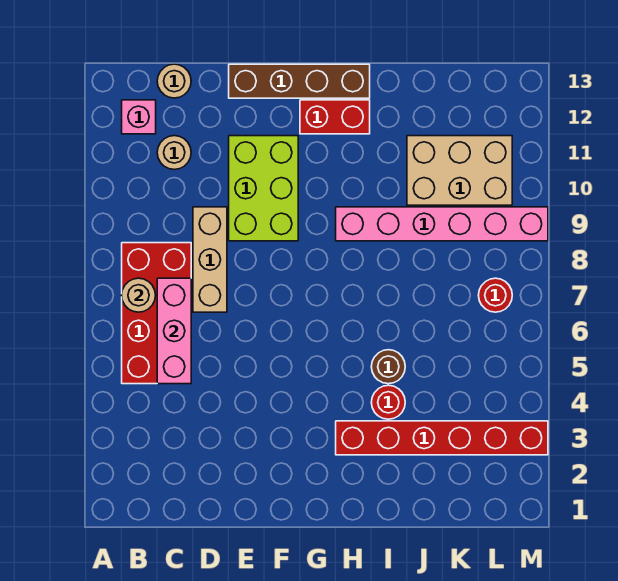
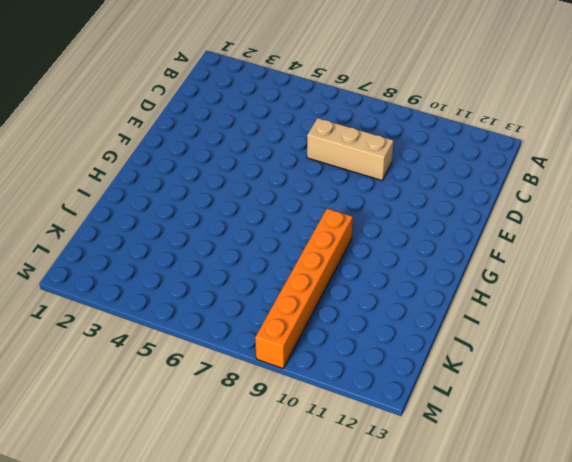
orange brick H9:M9 level 1 -> pink brick H9:M9 level 1
none -> red brick B5:C8 level 1
none -> pink brick B12 level 1
none -> tan round brick C11 level 1

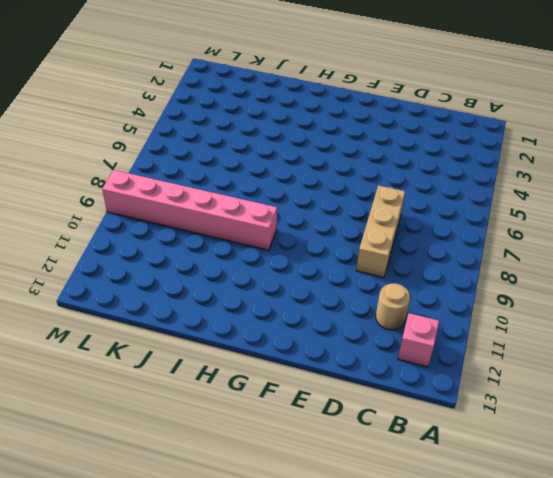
none -> red brick B5:C8 level 1
none -> tan round brick C13 level 1
none -> lime brick E9:F11 level 1

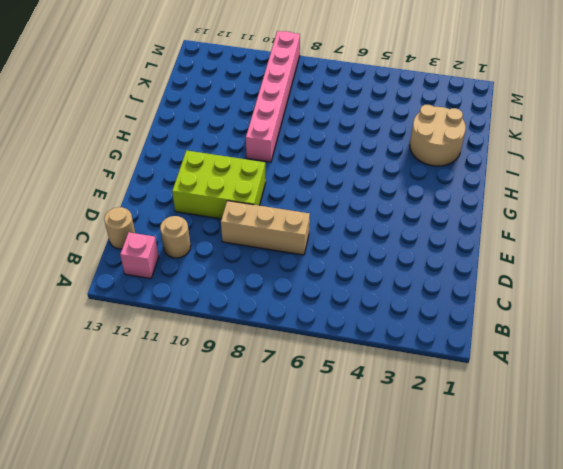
tan round brick I2:J3 level 1 -> red brick H3:M3 level 1
none -> red brick B5:C8 level 1
none -> brown brick E13:H13 level 1
none -> red brick G12:H12 level 1

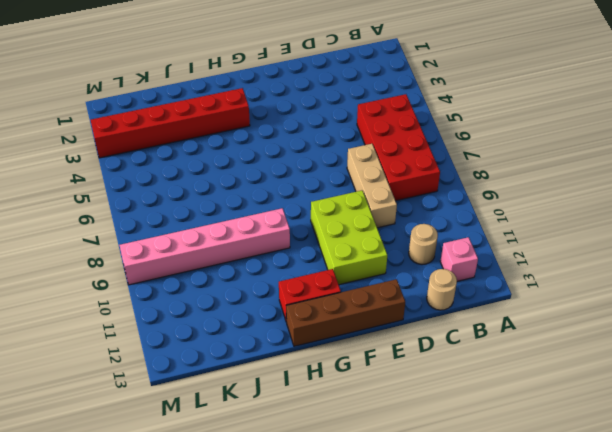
none -> red round brick I4 level 1
none -> brown round brick I5 level 1
none -> tan brick J10:L11 level 1

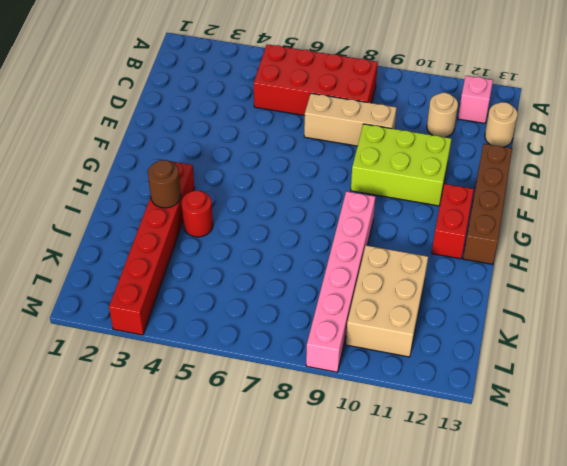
brown round brick I3 level 2 -> brown round brick I5 level 1
none -> red round brick L7 level 1
none -> tan round brick B7 level 2
none -> pink brick C5:C7 level 2

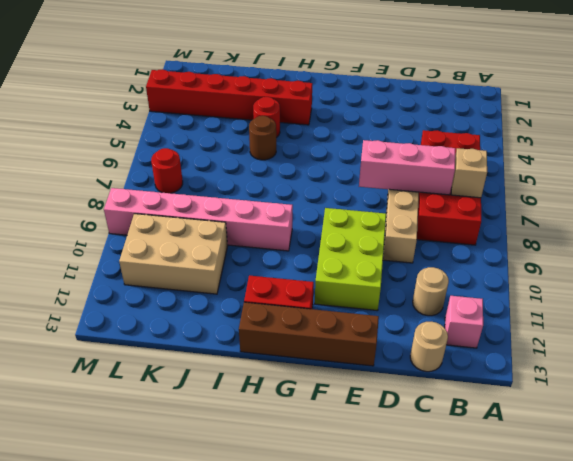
tan brick B7 level 2 -> tan round brick B7 level 2
pink brick C7:E7 level 2 -> pink brick C5:C7 level 2

